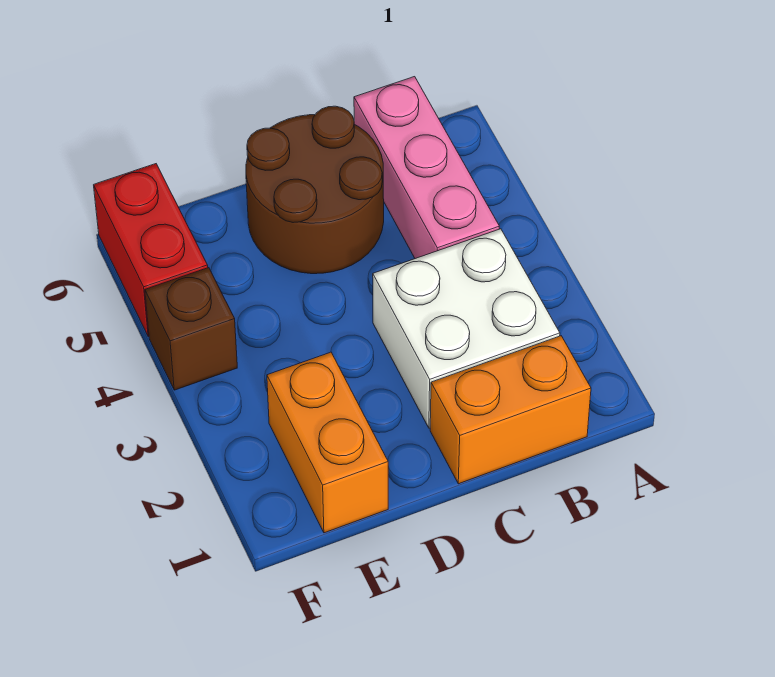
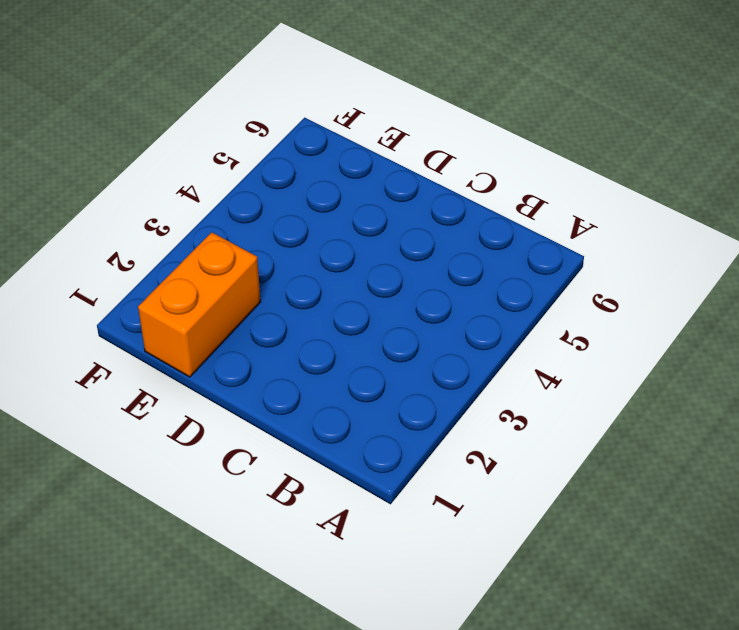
none -> orange brick B1:C1 level 1
none -> white brick B2:C3 level 1

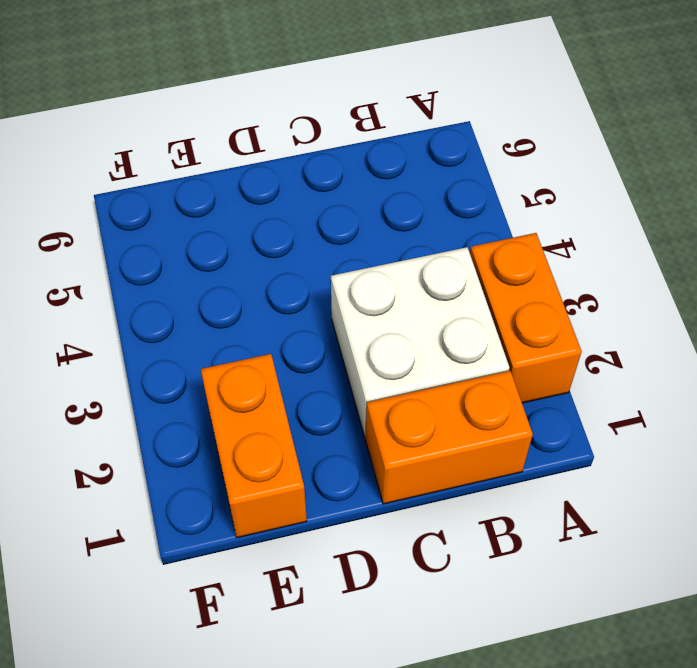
orange brick A2:A3 level 1 -> none
none -> pink brick B4:B6 level 1
none -> brown round brick C5:D6 level 1

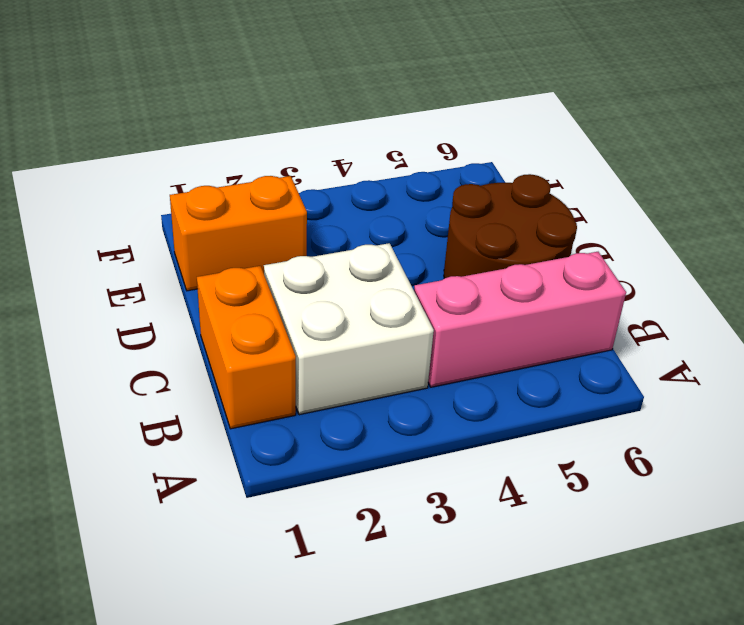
none -> brown brick F4 level 1
none -> red brick F5:F6 level 1

